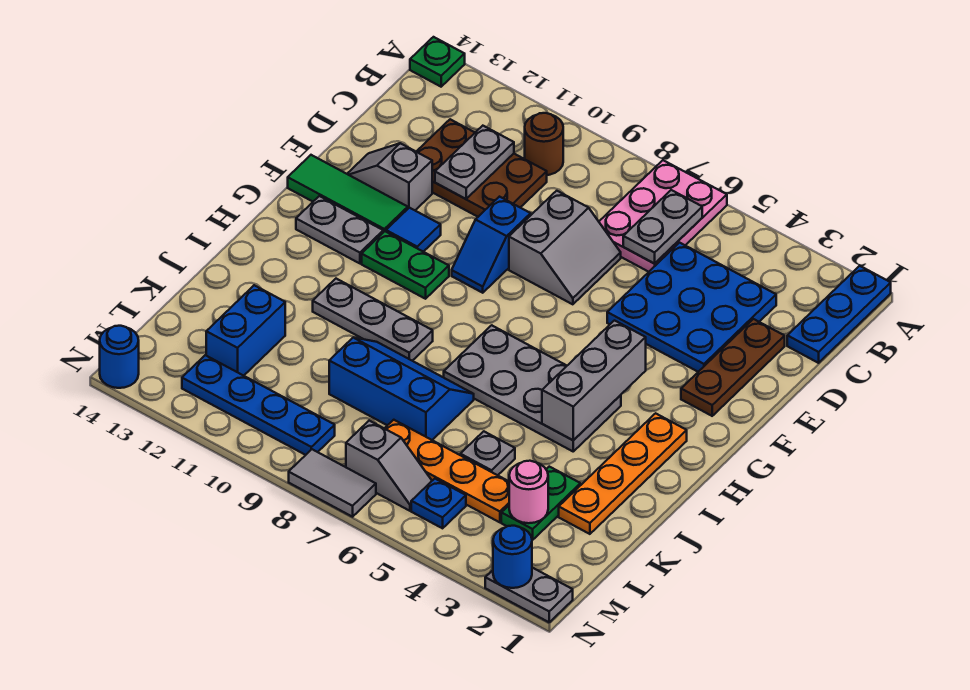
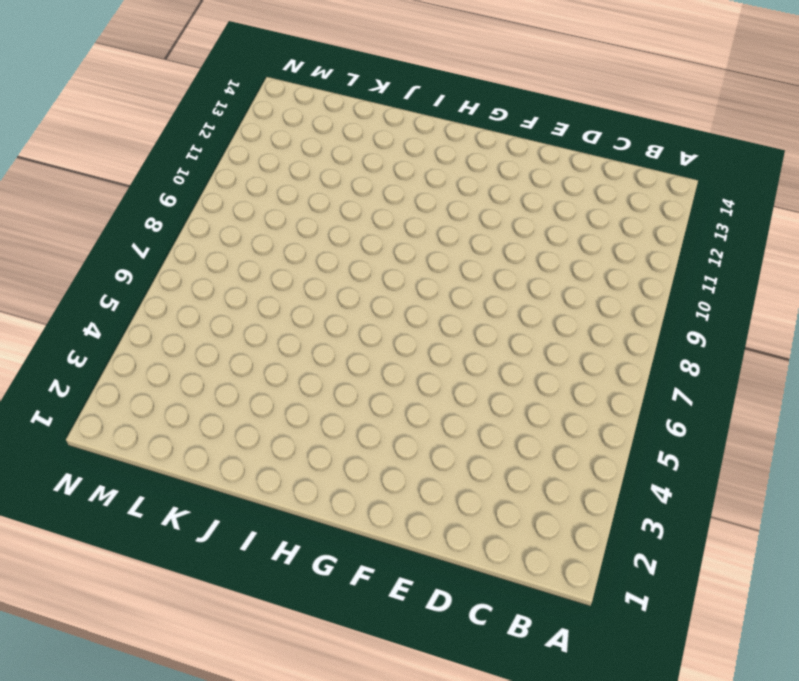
none -> blue plate A1:C1 level 1
none -> pink plate A6:C7 level 1
none -> green plate A14 level 1
none -> brown round brick B10 level 1

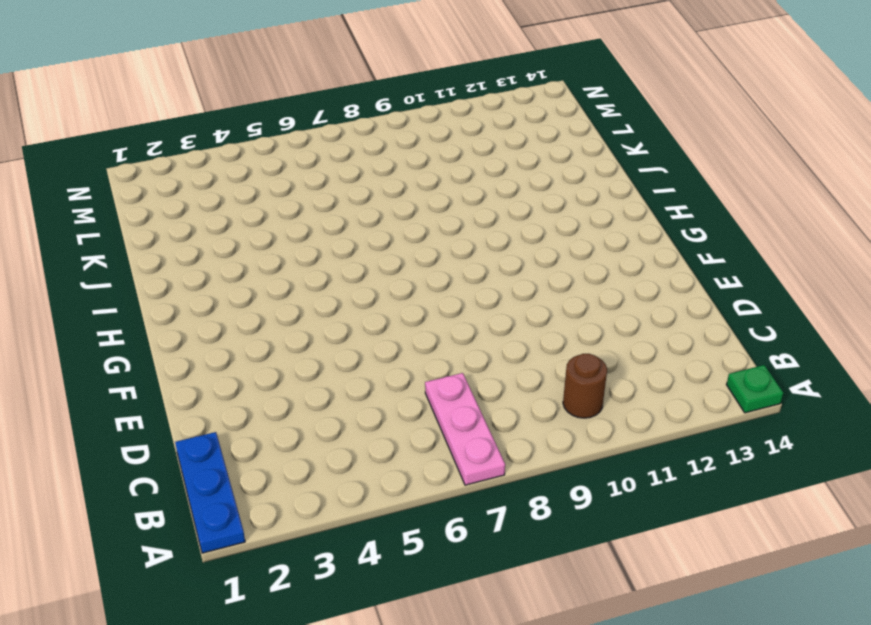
pink plate A7:C7 level 1 -> pink plate A6:C7 level 1
none -> blue plate C3:E5 level 1
none -> brown plate C10:D12 level 1
none -> brown plate D2:F2 level 1
none -> grey slope D7:E8 level 1 top 8

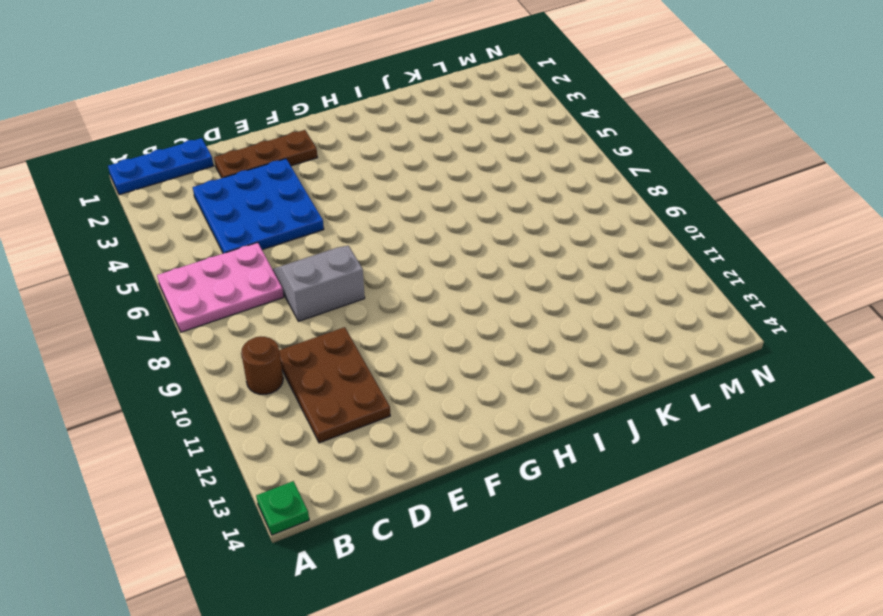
none -> blue slope E9:F9 level 1 top E
none -> grey slope E12:E13 level 1 top 12
none -> blue tile F11 level 1
none -> green tile F12:F14 level 1

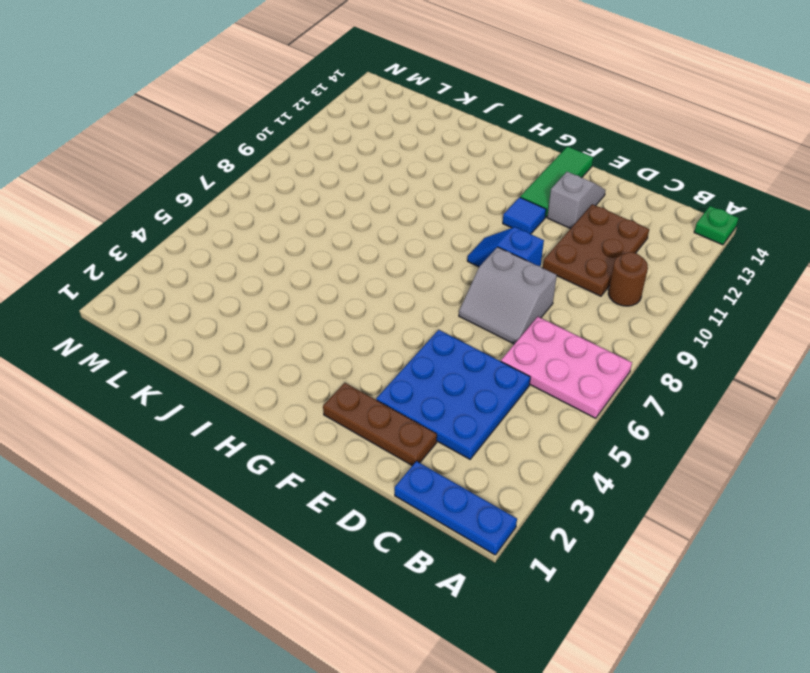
none -> green plate G10:G11 level 1
none -> grey plate G12:G13 level 1
none -> orange plate H2:K2 level 1
none -> grey plate H4:I7 level 1

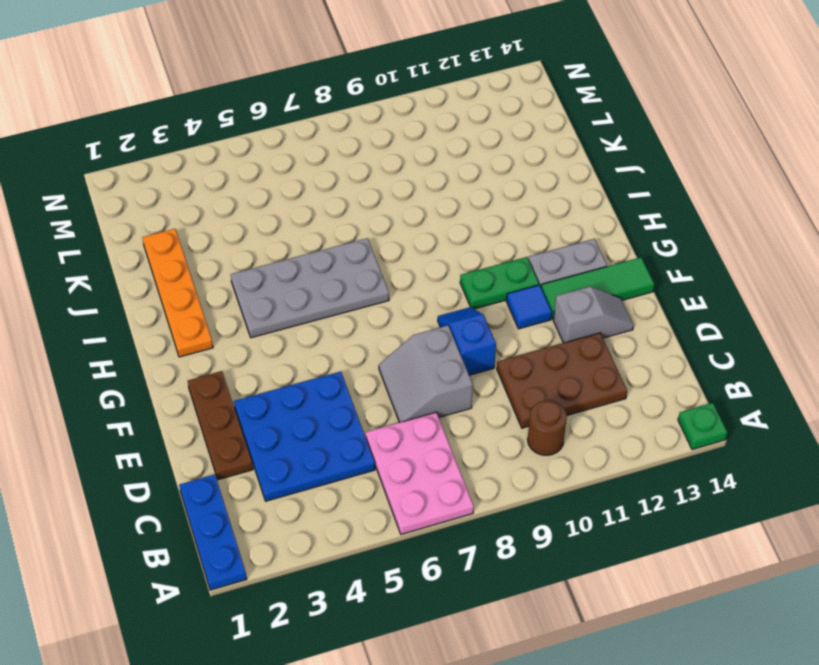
none -> grey plate I9:I11 level 1
none -> blue slope J7:K9 level 1 top K
none -> green plate K3:L3 level 1
none -> grey plate K5 level 1

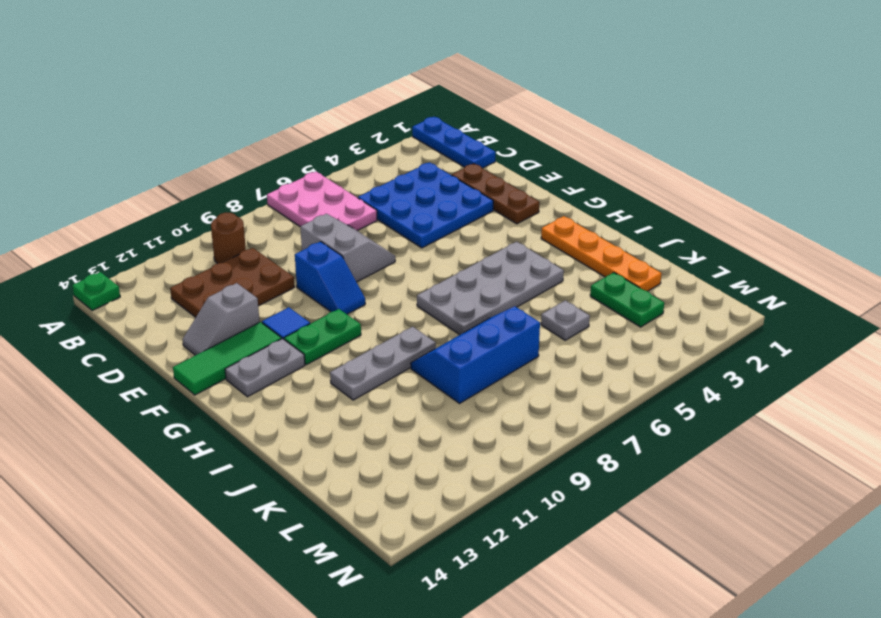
none -> blue brick K12:L12 level 1
none -> orange plate L4:L7 level 1
none -> blue plate M5 level 1
none -> grey slope M6:M7 level 1 top 7

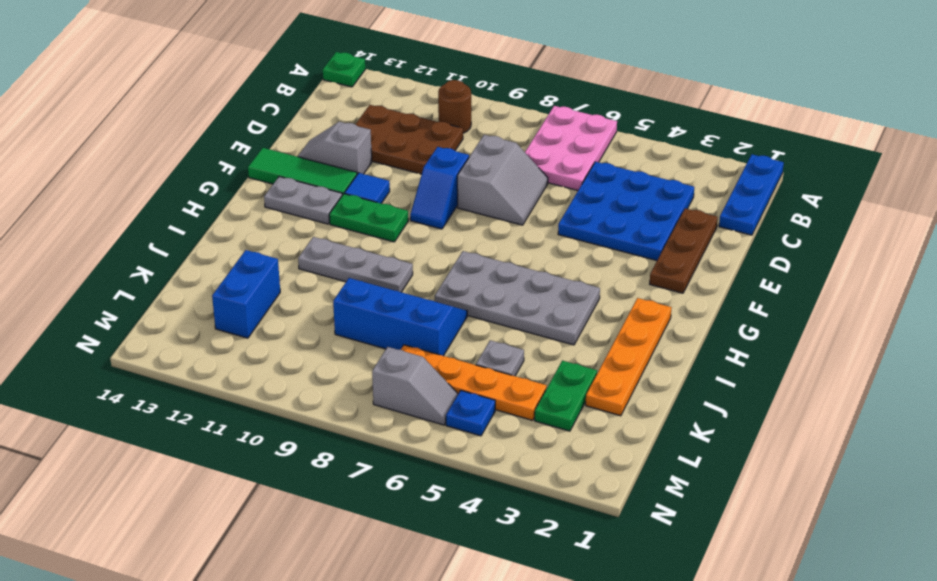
none -> blue plate M9:M12 level 1
none -> grey plate N1:N2 level 1
none -> grey tile N7:N8 level 1
none -> blue round brick N14 level 1

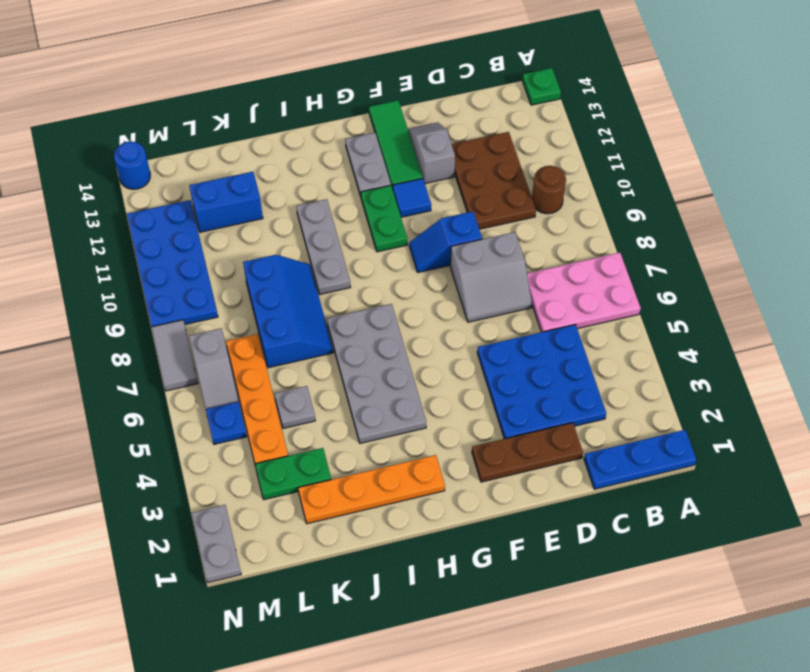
blue plate M9:N12 level 1 -> blue plate M9:M12 level 1
none -> grey plate B6:C6 level 2
none -> grey plate C11:D11 level 2
none -> grey brick G4:I4 level 2
none -> pink round brick L3 level 2

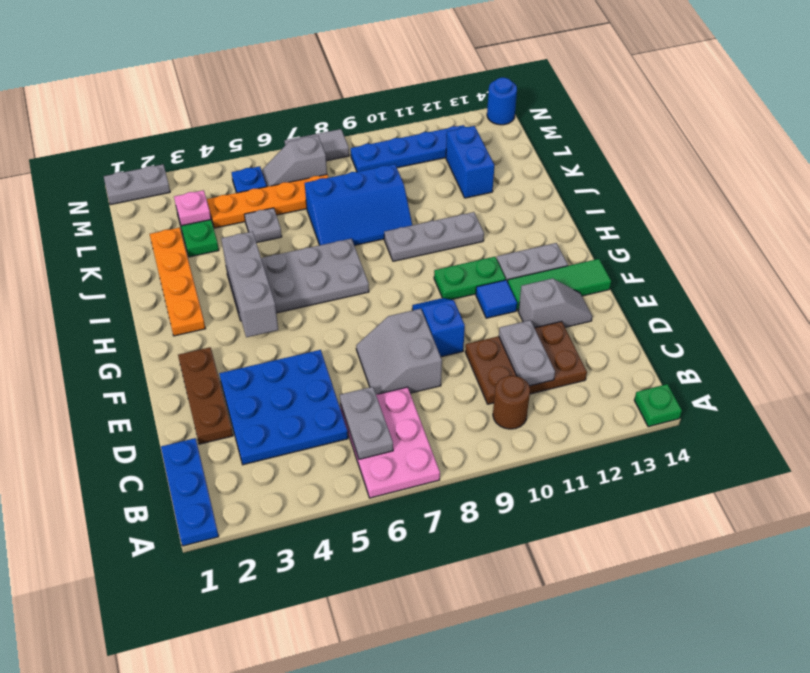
pink plate L3 level 2 -> pink round brick L3 level 2
none -> blue round brick N2 level 2

